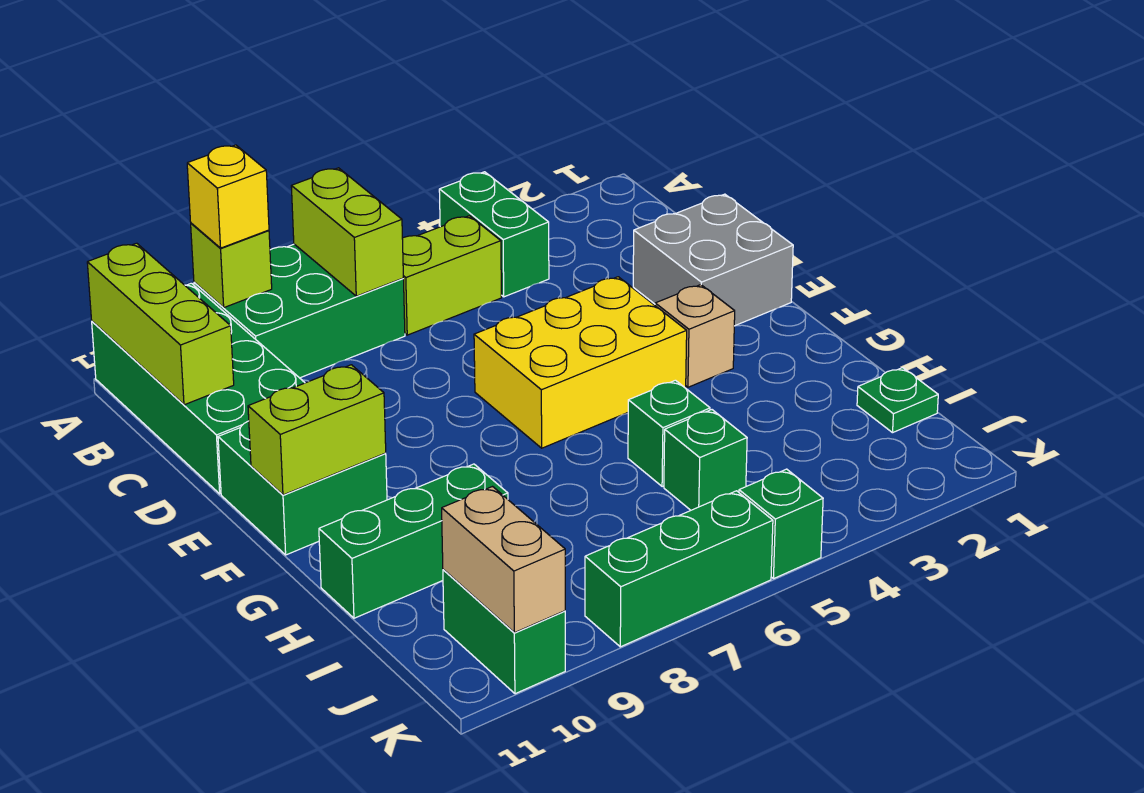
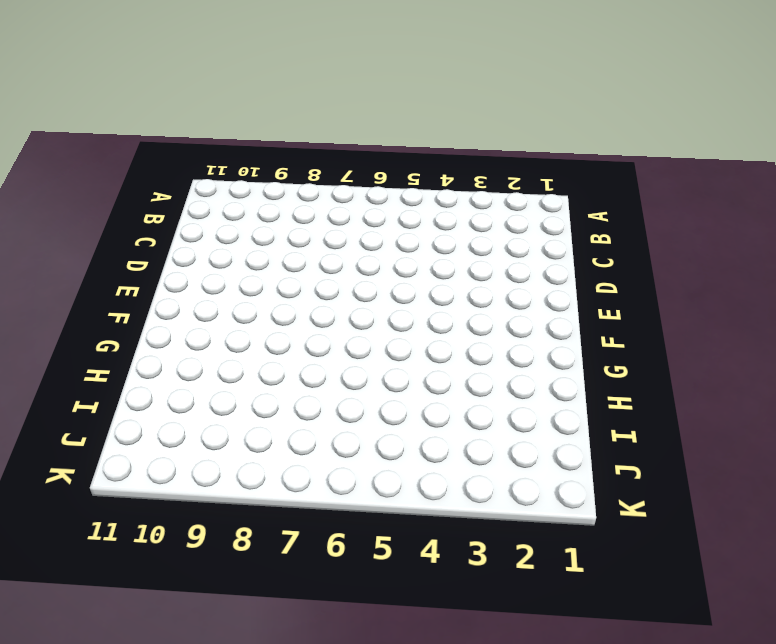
none -> green brick A4:B4 level 1
none -> green brick A7:B9 level 1
none -> green brick A10:D11 level 1

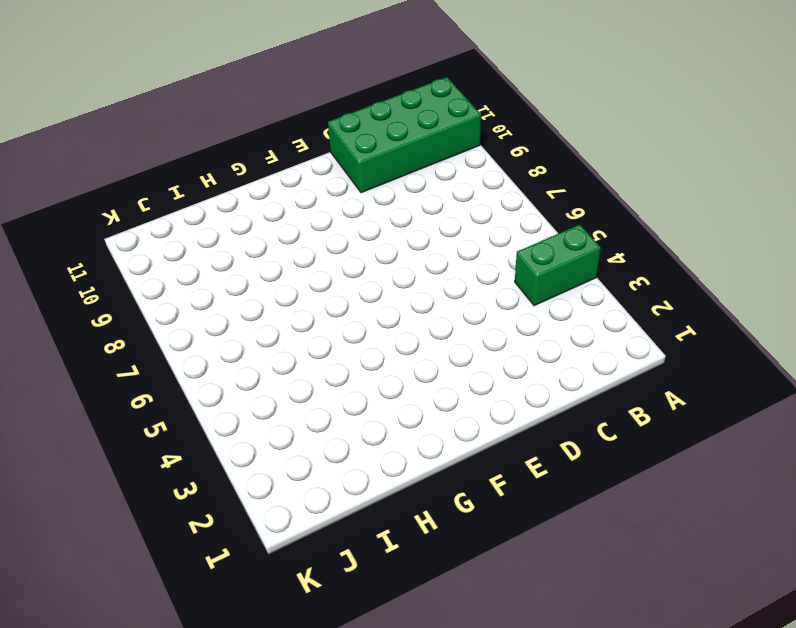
none -> green brick A7:B9 level 1
none -> lime brick B5:B6 level 1
none -> grey brick D1:E2 level 1

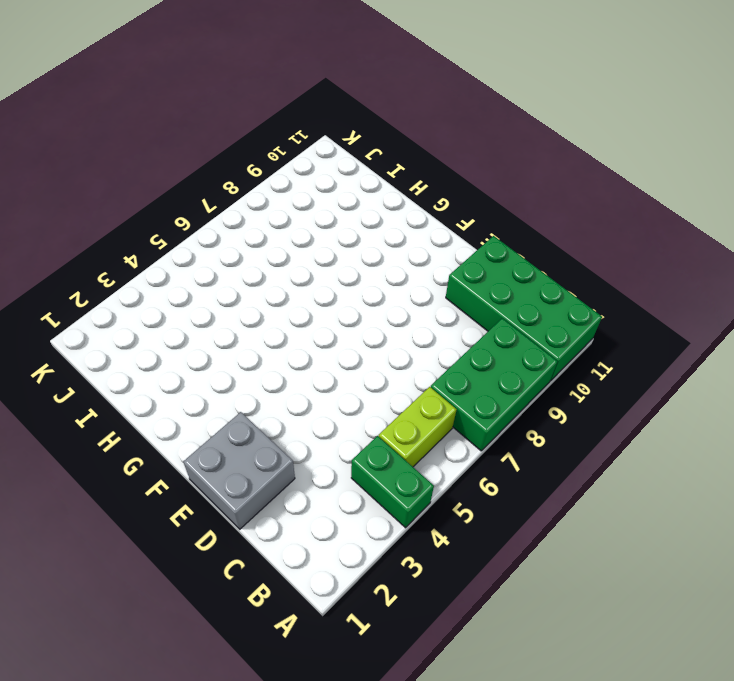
none -> yellow brick E4:F6 level 1
none -> green brick E10:F11 level 1
none -> tan brick F3 level 1

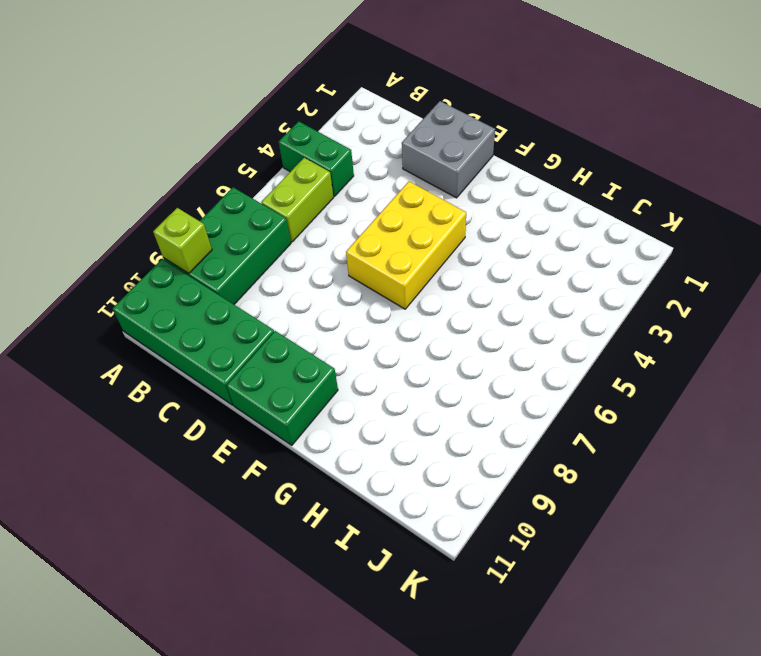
none -> tan brick F3 level 1
none -> green brick H5 level 1
none -> green brick H9:H11 level 1

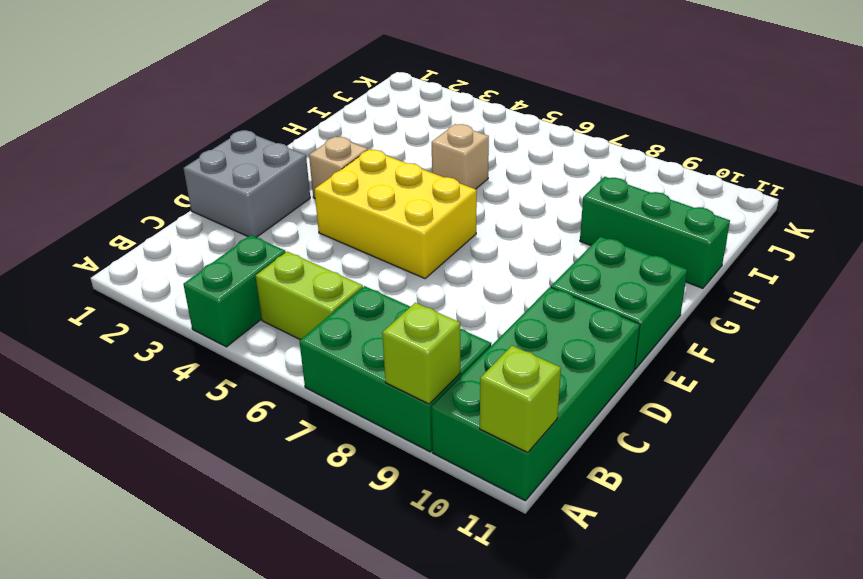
lime brick A11 level 2 -> lime brick A11:C11 level 2
tan brick H5 level 1 -> green brick H5 level 1
none -> green plate I1 level 1
none -> green brick I5 level 1
none -> green brick J10:K10 level 1

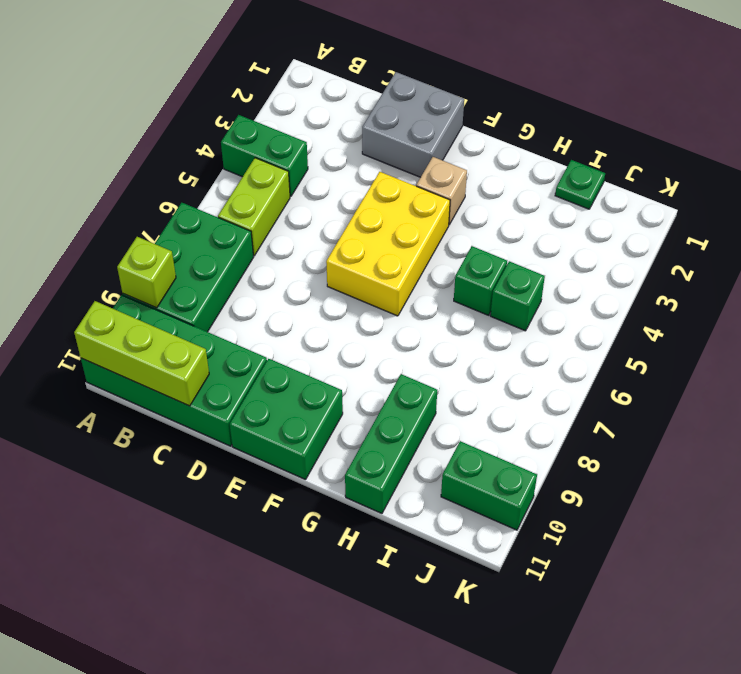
none -> green brick K5 level 1
none -> green brick K6:K8 level 1
none -> lime brick A7:B7 level 2

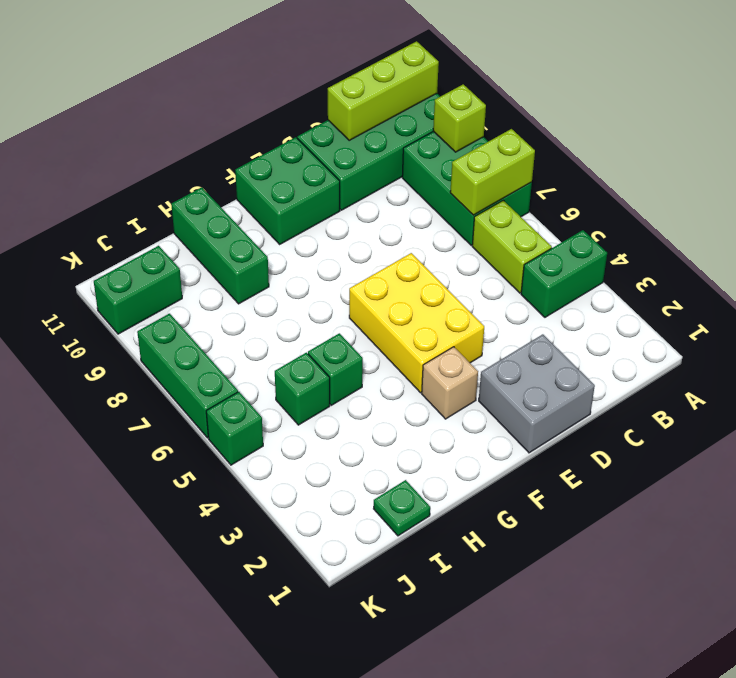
none -> lime brick F10:F11 level 2
none -> tan brick J10:K10 level 2
none -> yellow brick A9 level 3

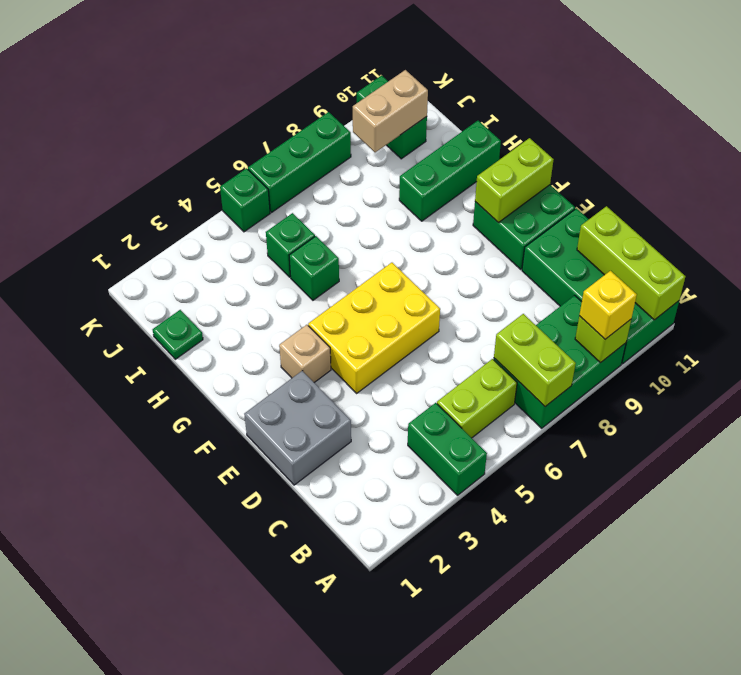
tan brick J9:J10 level 2 -> tan brick J10:K10 level 2

